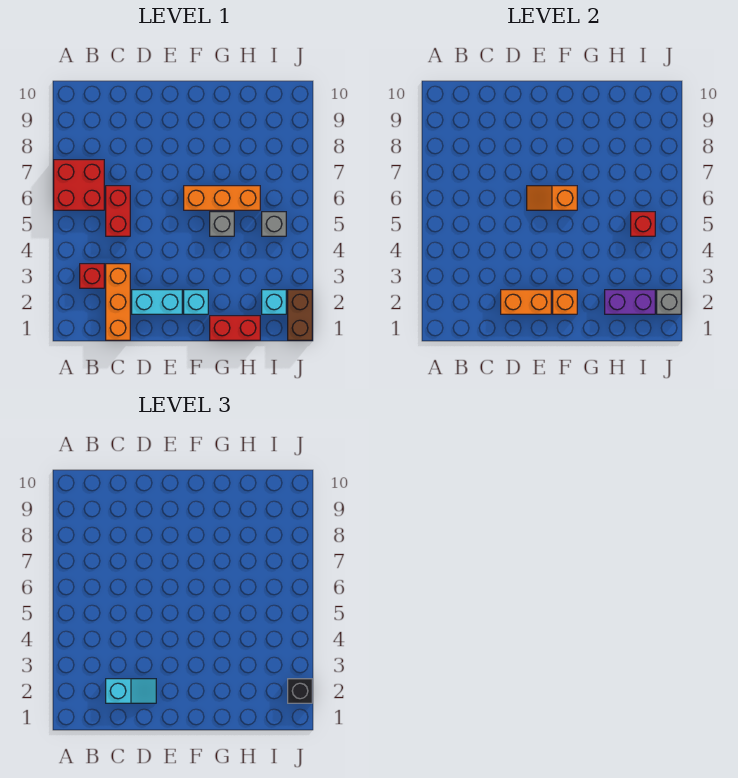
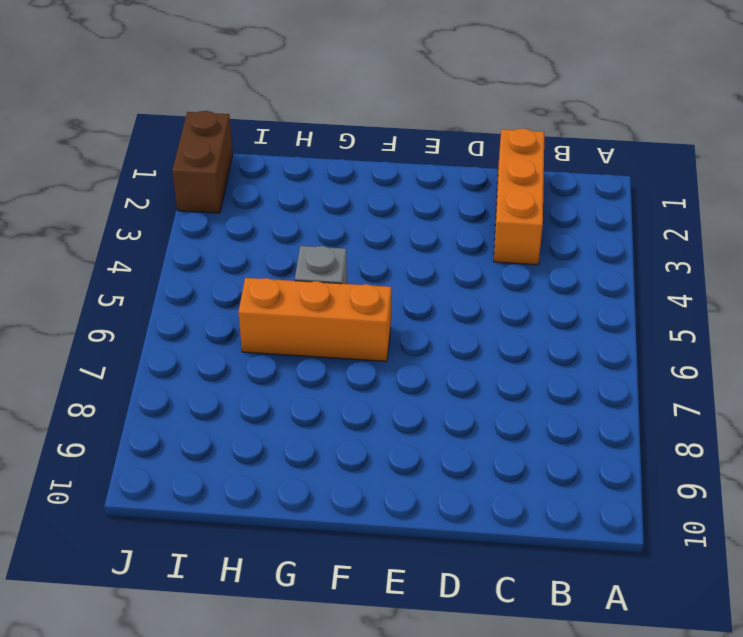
none -> red brick A6:B7 level 1
none -> red brick B3 level 1
none -> red brick C5:C6 level 1

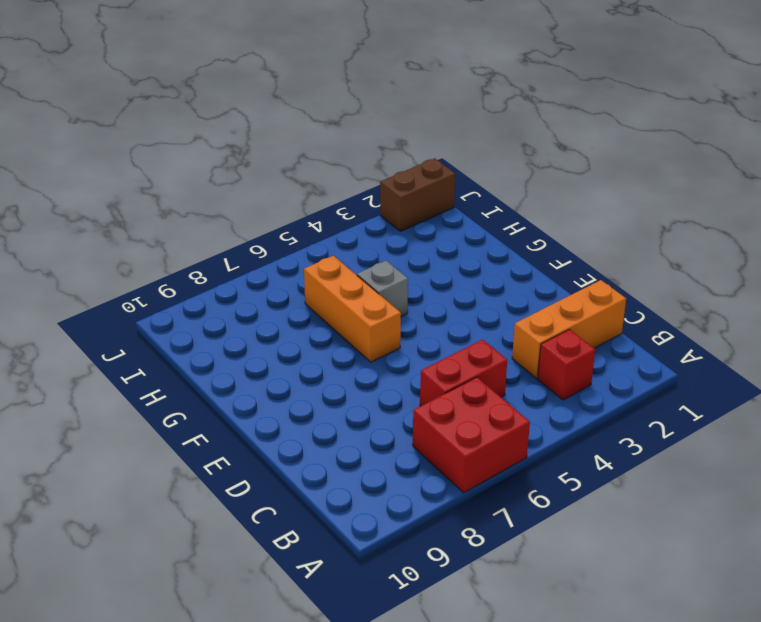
none -> cyan brick D2:E2 level 1
none -> cyan brick F2 level 1
none -> red brick G1:H1 level 1

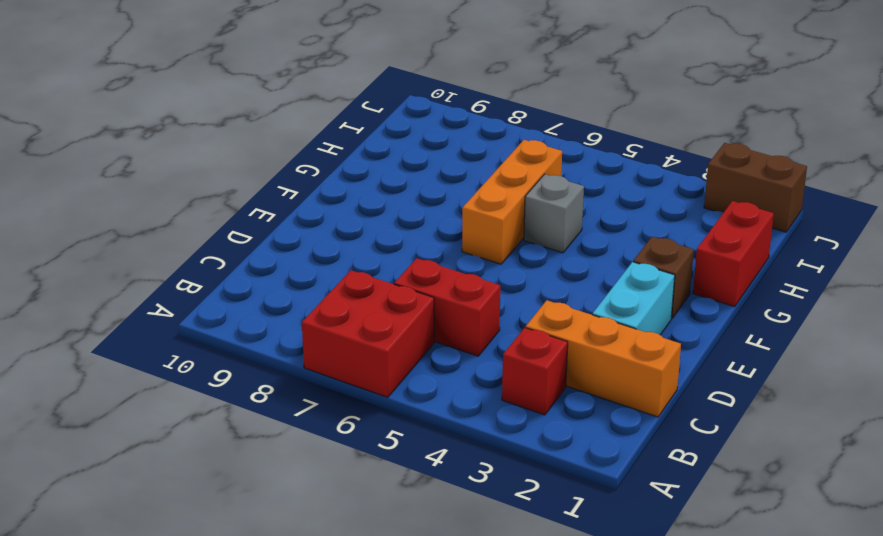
brown brick F2 level 1 -> cyan brick F2 level 1
none -> cyan brick I2 level 1
none -> grey brick I5 level 1
none -> orange brick D2:E2 level 2

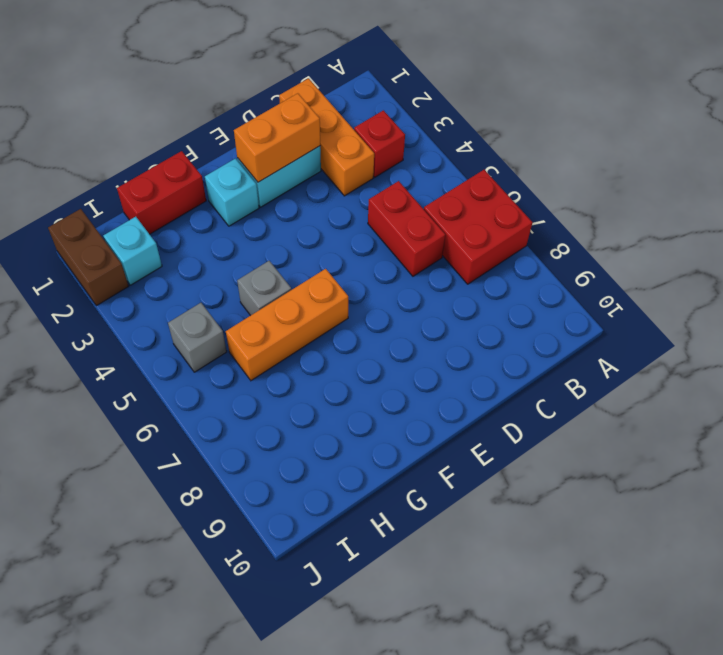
none -> orange slope E6:F6 level 2 top F
none -> orange brick F2 level 2
none -> purple brick H2:I2 level 2

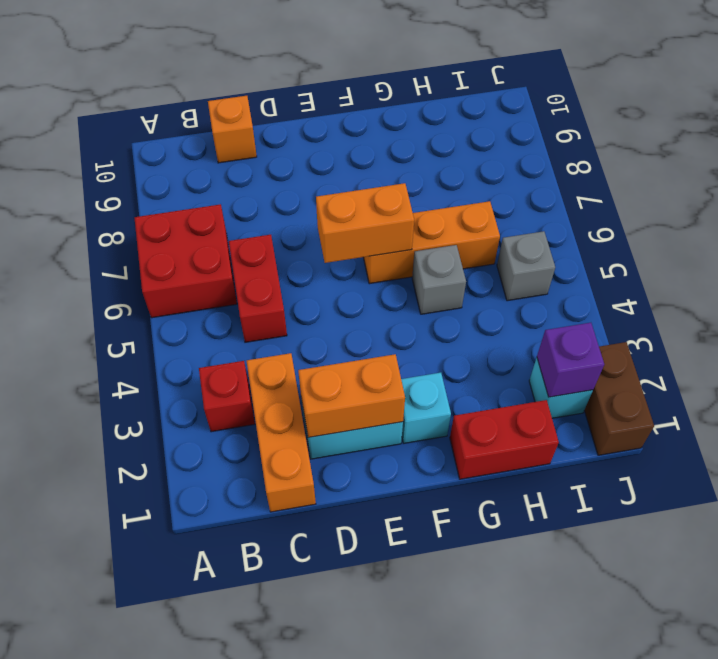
orange brick C10 level 1 -> orange brick F2 level 2
orange brick E6:F6 level 2 -> orange slope E6:F6 level 2 top F
purple brick I2 level 2 -> purple brick H2:I2 level 2
none -> red brick I5 level 2
none -> grey brick J2 level 2
none -> cyan slope C2:D2 level 3 top C

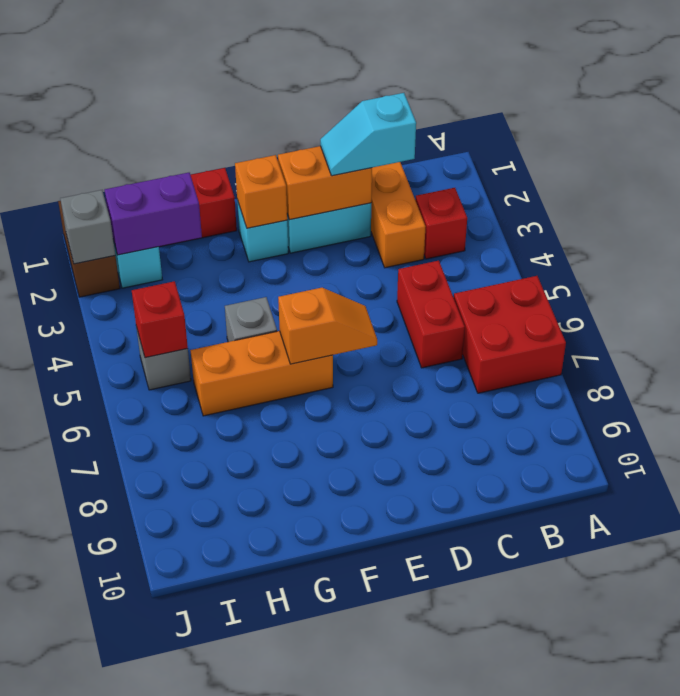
none -> black brick J2 level 3

